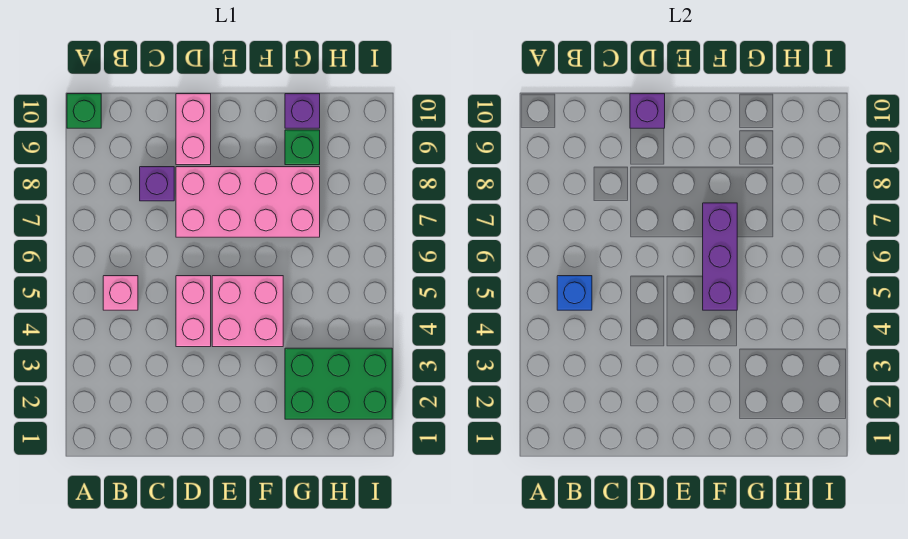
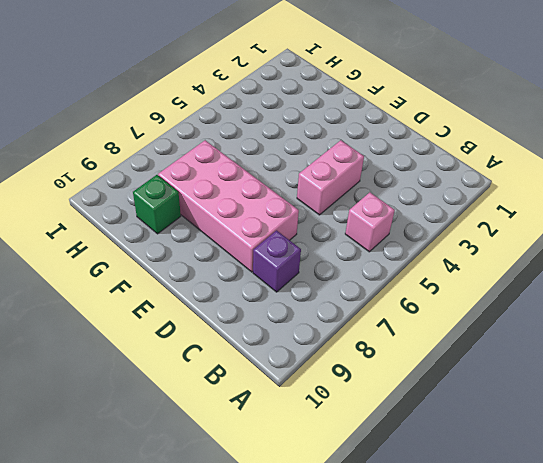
none -> green brick A10 level 1
none -> pink brick D9:D10 level 1
none -> pink brick E4:F5 level 1

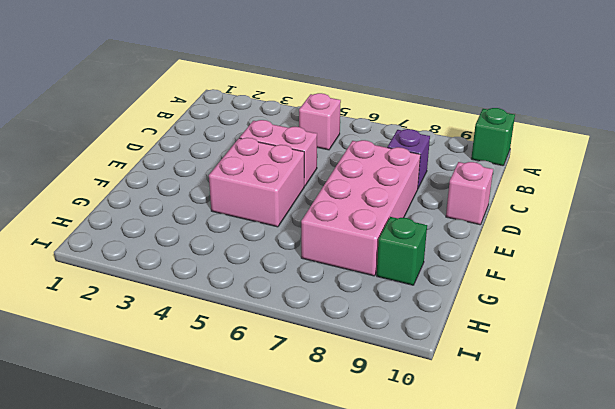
pink brick D10 level 1 -> pink brick D9:D10 level 1
none -> green brick G2:I3 level 1
none -> purple brick G10 level 1
none -> blue brick B5 level 2

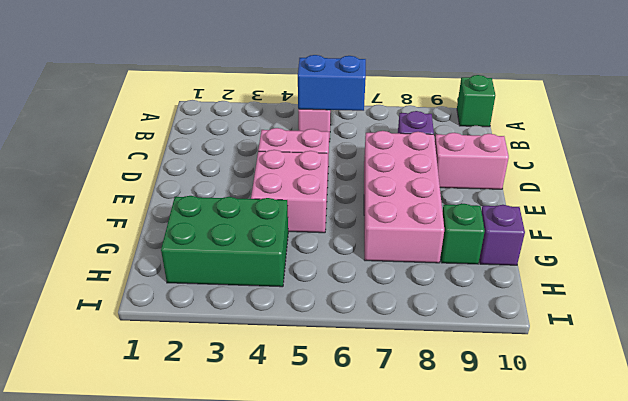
blue brick B5:B6 level 2 -> blue brick B5 level 2
green brick G2:H4 level 1 -> green brick G2:I3 level 1
none -> purple brick D10 level 2
none -> purple brick F5:F7 level 2

